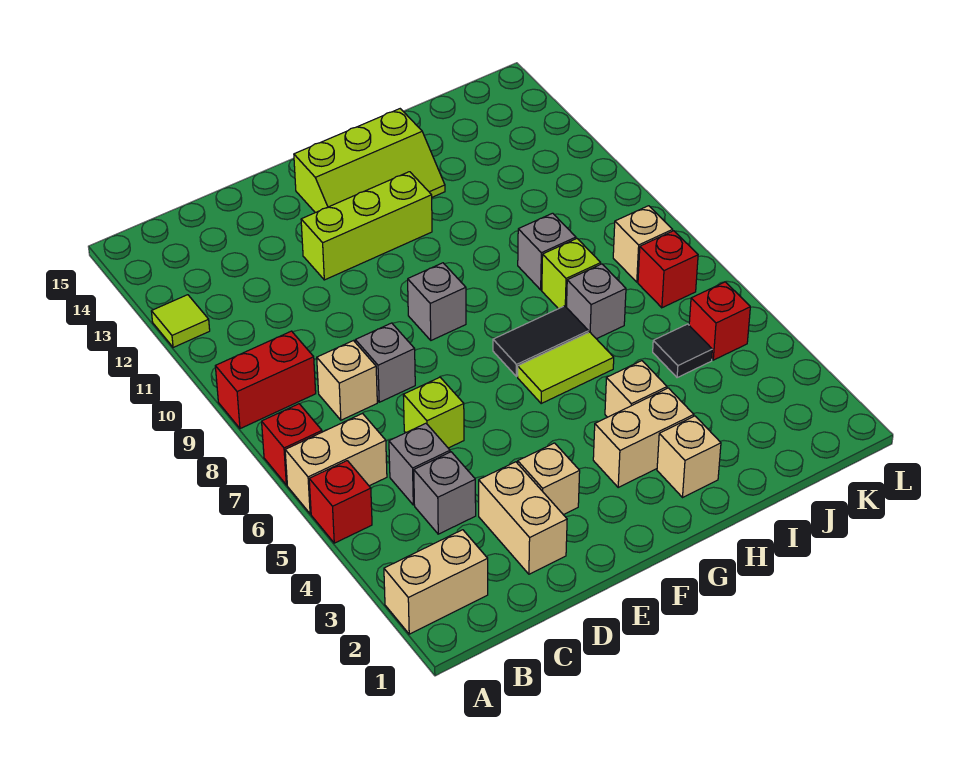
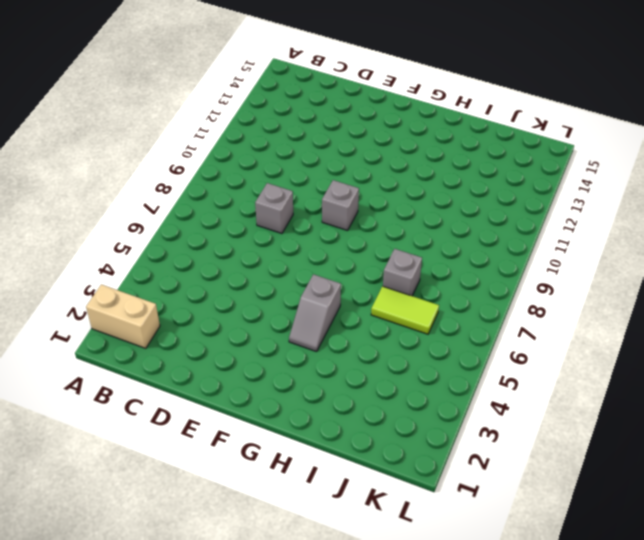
grey slope G4:G5 level 1 top 5 -> none
lime tile I6:J6 level 1 -> lime tile G6:H6 level 1
none -> red brick A5 level 1
none -> tan brick A6:B6 level 1
none -> red brick A7 level 1

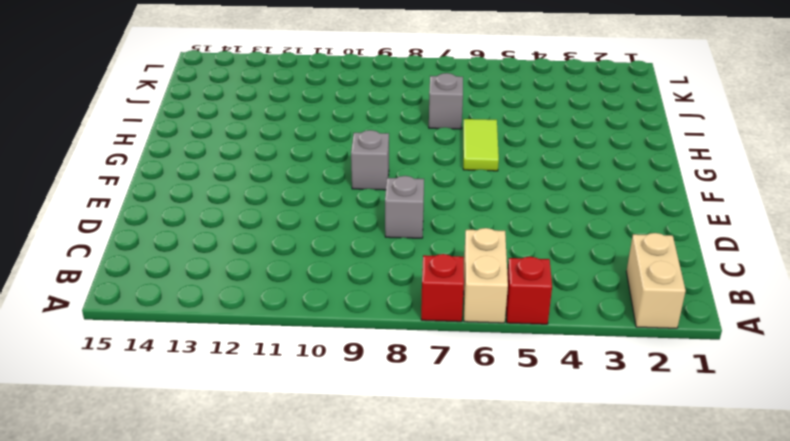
none -> red brick A9:B9 level 1
none -> lime tile A12 level 1
none -> grey brick C4 level 1

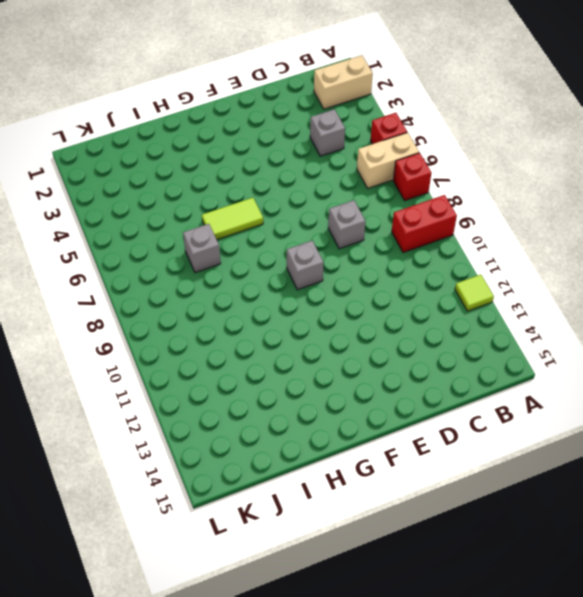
none -> grey brick C5 level 1
none -> tan brick C8 level 1
none -> tan brick D2:D3 level 1

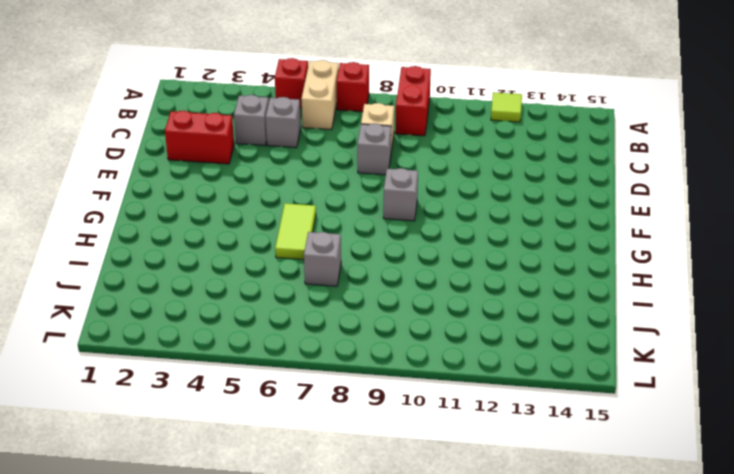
red brick D2:D3 level 1 -> tan brick D2:D3 level 1
none -> tan brick A2:B2 level 1
none -> lime brick D6 level 1
none -> tan brick E3 level 1

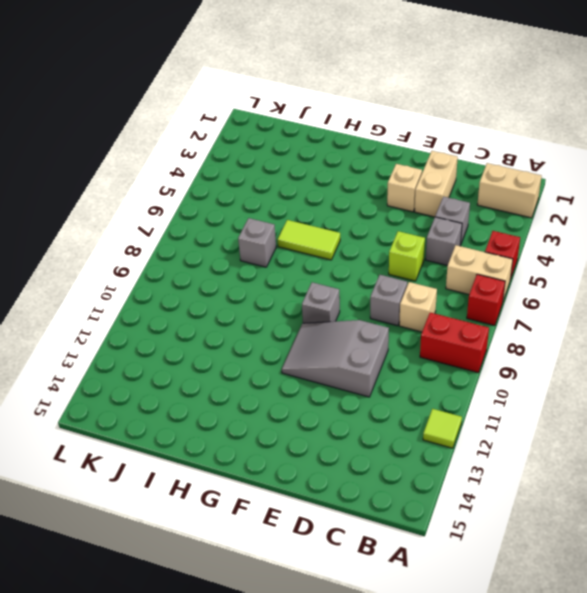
grey slope D10:F11 level 1 top D -> none
none -> lime brick E12:G12 level 1
none -> lime slope F13:H14 level 1 top 14
none -> tan brick G3:H3 level 1

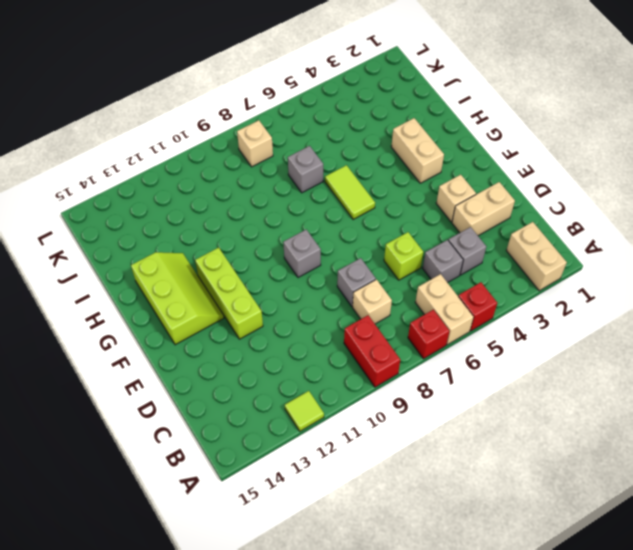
none -> black tile G7:H7 level 1
none -> tan brick H2 level 1
none -> tan brick H4 level 1

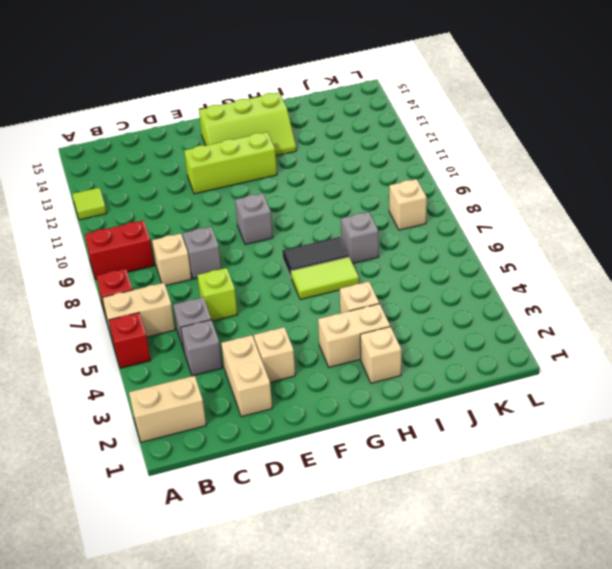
none -> lime brick I8 level 1
none -> grey brick I9 level 1
none -> black tile J5 level 1

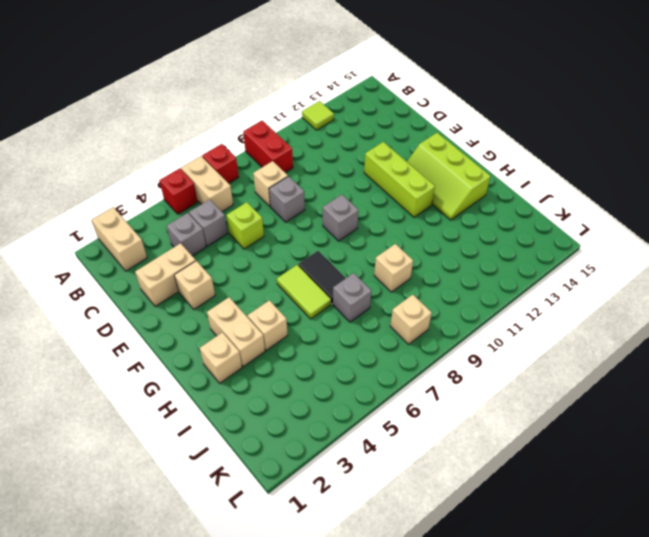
tan brick I9 level 1 -> grey brick I9 level 1
none -> lime brick I8 level 1
none -> black tile J5 level 1
none -> red brick K5 level 1

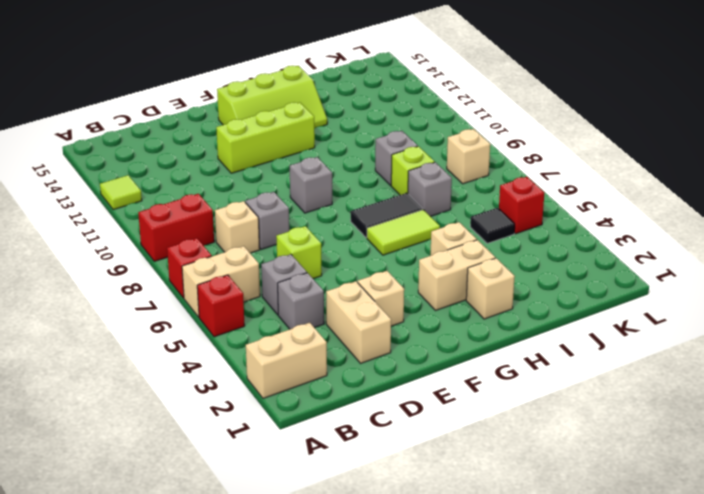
none -> red brick K7 level 1

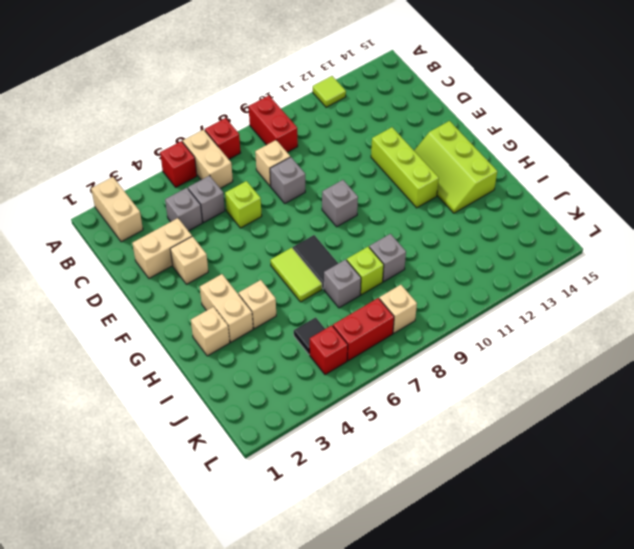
red brick K6:K7 level 1 -> red brick K7 level 1

